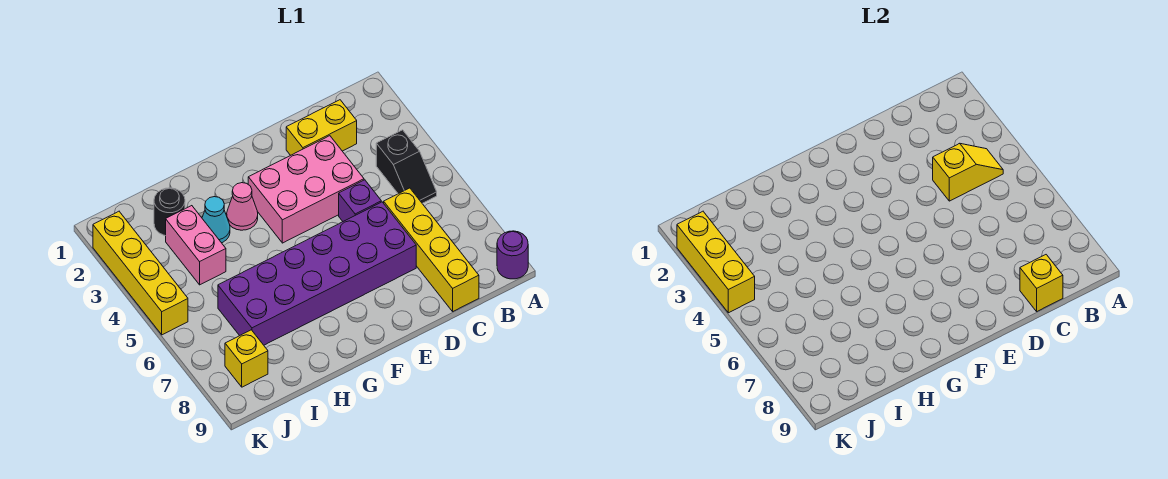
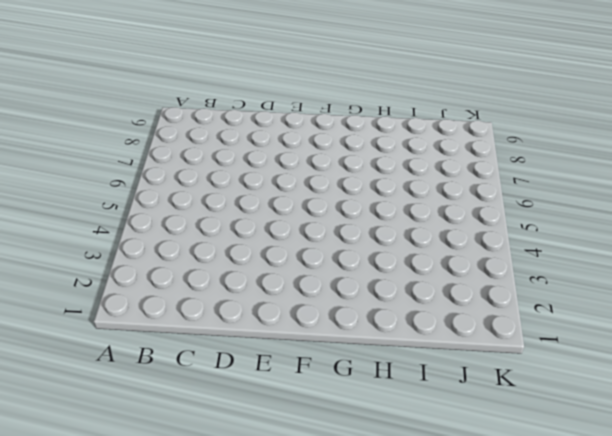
none -> purple round brick A9 level 1
none -> black slope B4:B5 level 1 top 4
none -> yellow brick C2:D2 level 1

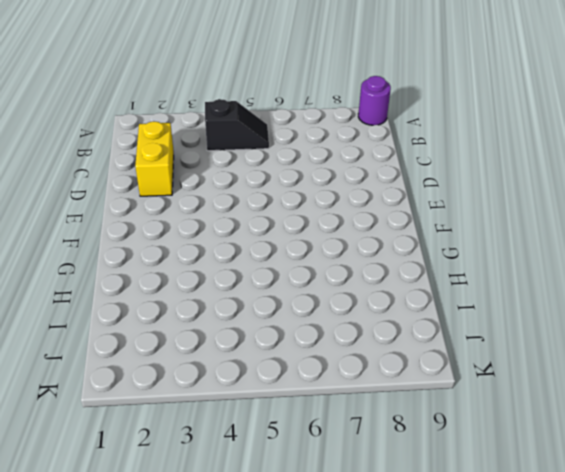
none -> yellow brick C6:C9 level 1
none -> pink brick D3:F4 level 1
none -> purple brick D5 level 1

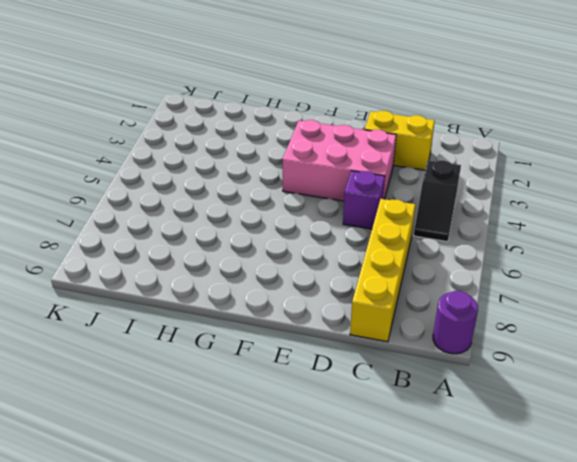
none -> purple brick D6:I7 level 1
none -> pink cone G3 level 1
none -> cyan cone H3 level 1

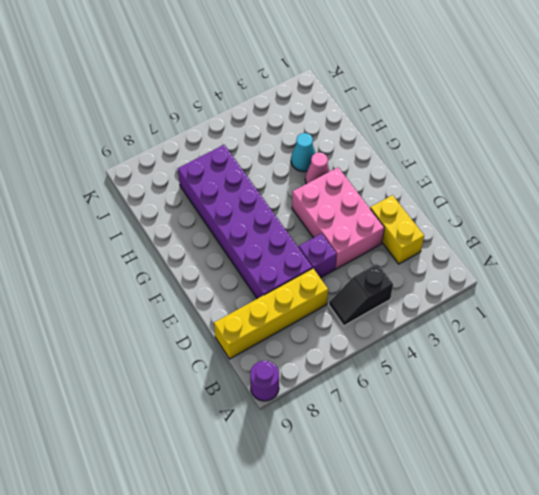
none -> black round brick I2 level 1
none -> pink brick I3:I4 level 1
none -> yellow brick J8 level 1

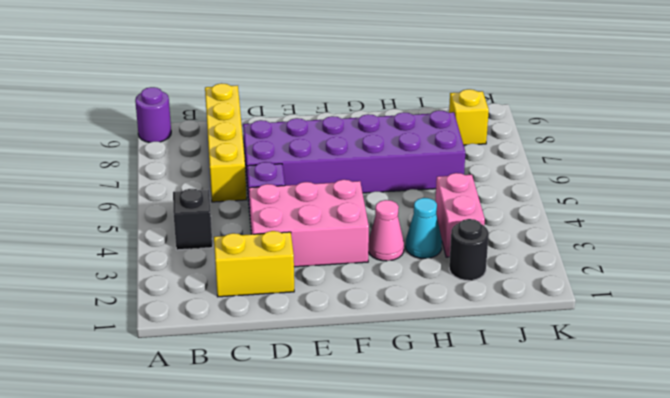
none -> yellow brick K2:K5 level 1
none -> yellow slope B4:C4 level 2 top C
none -> yellow brick C9 level 2

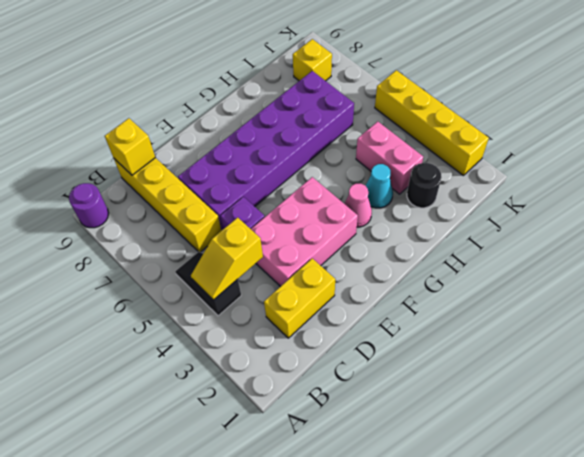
none -> yellow brick K2:K4 level 2

